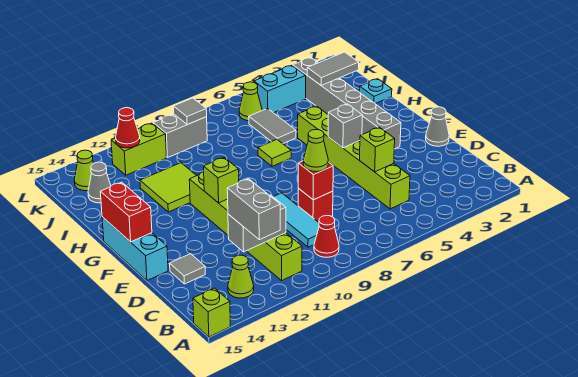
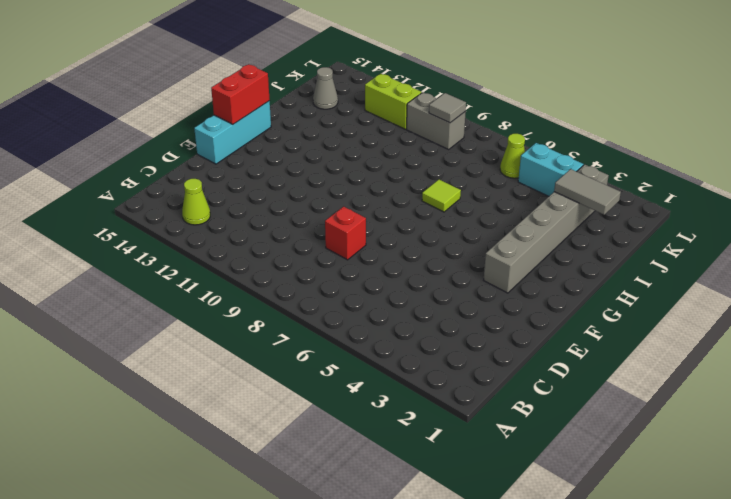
none -> lime brick A15 level 1
none -> red cone B9 level 1
none -> lime brick B11:G11 level 1
none -> lime brick C5:H5 level 1

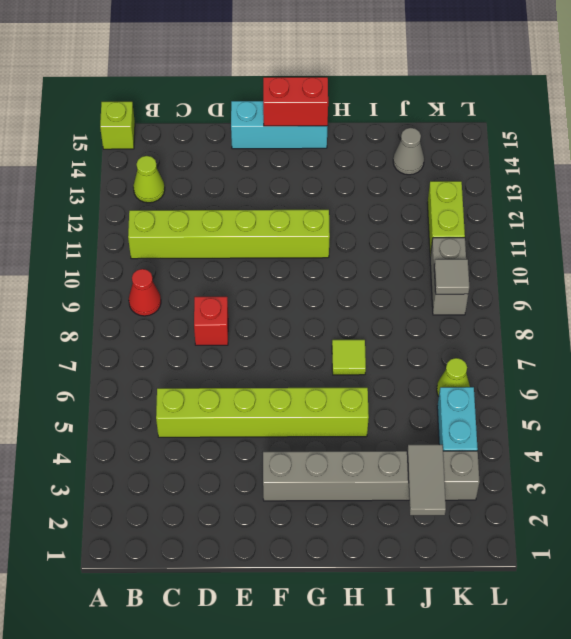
none -> cyan tile C9:E9 level 1
none -> grey tile D14 level 1
none -> grey cone E1 level 1
none -> lime tile H11:I12 level 1

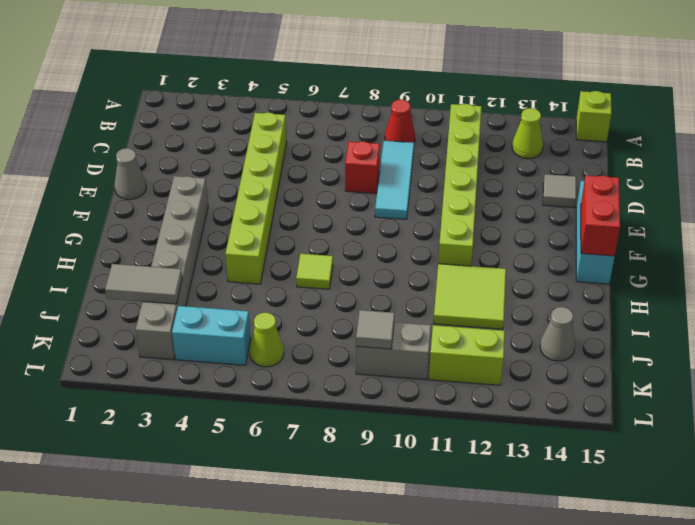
none -> cyan plate I1 level 1
none -> grey tile I6:J6 level 1
none -> lime cone K14 level 1
none -> grey brick C11:C12 level 2

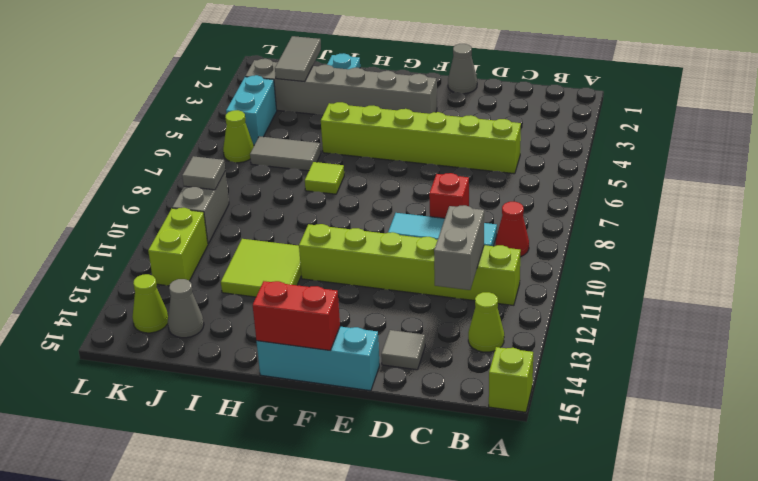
none -> lime brick D5 level 2
none -> red brick D8 level 2
none -> grey brick F5 level 2
none -> lime brick F11 level 2

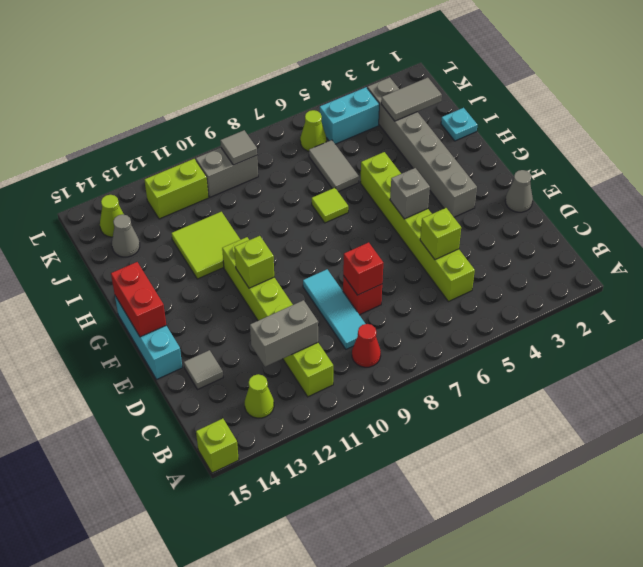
none -> red cone K12 level 2
none -> grey brick B12:C12 level 3
none -> lime cone D8 level 3

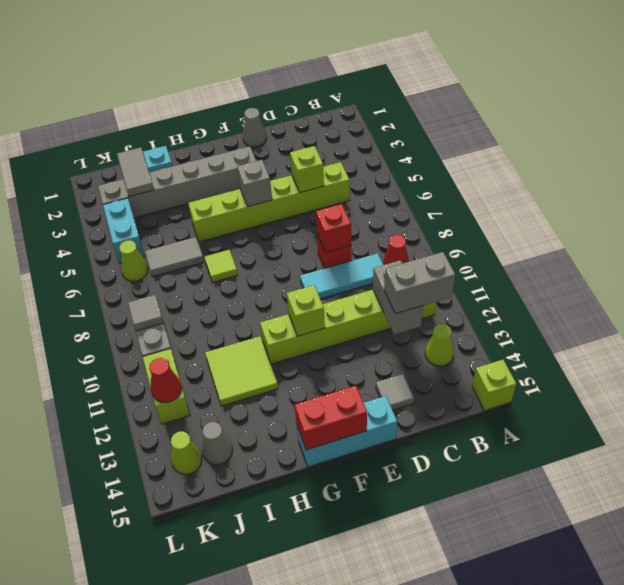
none -> lime cone D8 level 3

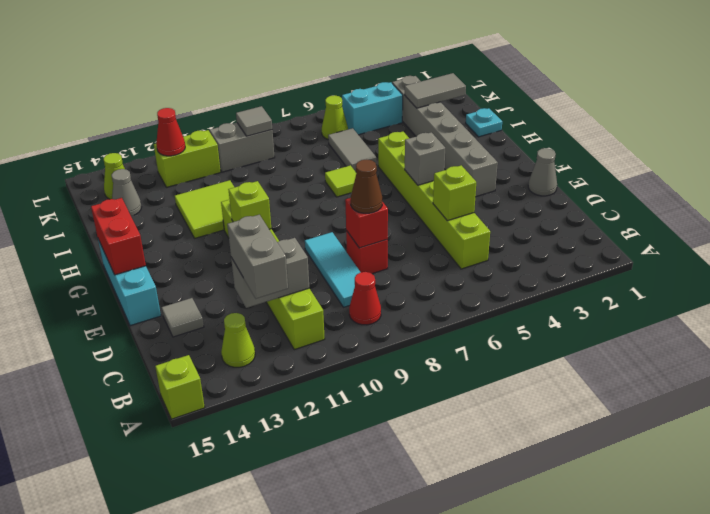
brown cone D8 level 3 -> lime cone D8 level 3

